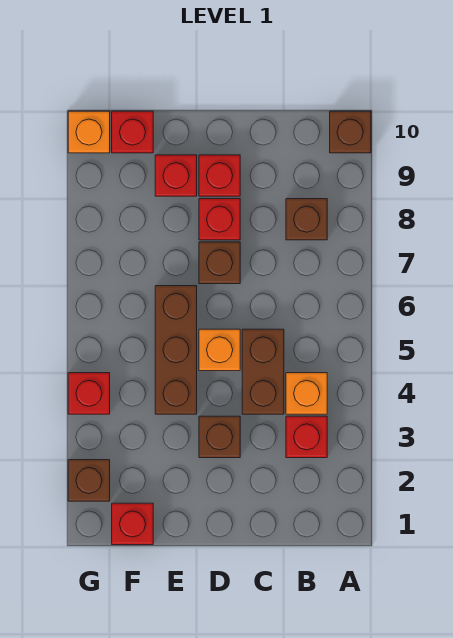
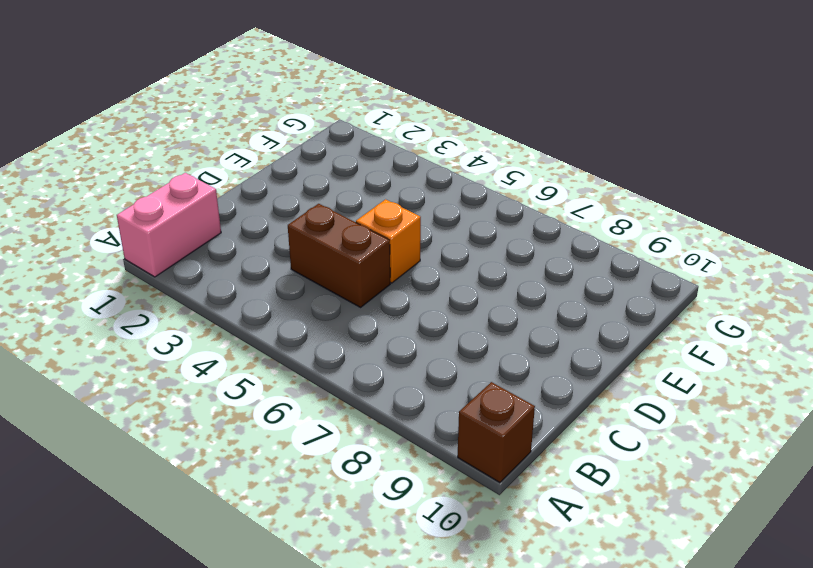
pink brick A1:B1 level 1 -> none
none -> red brick B3 level 1
none -> orange brick B4 level 1
none -> brown brick B8 level 1

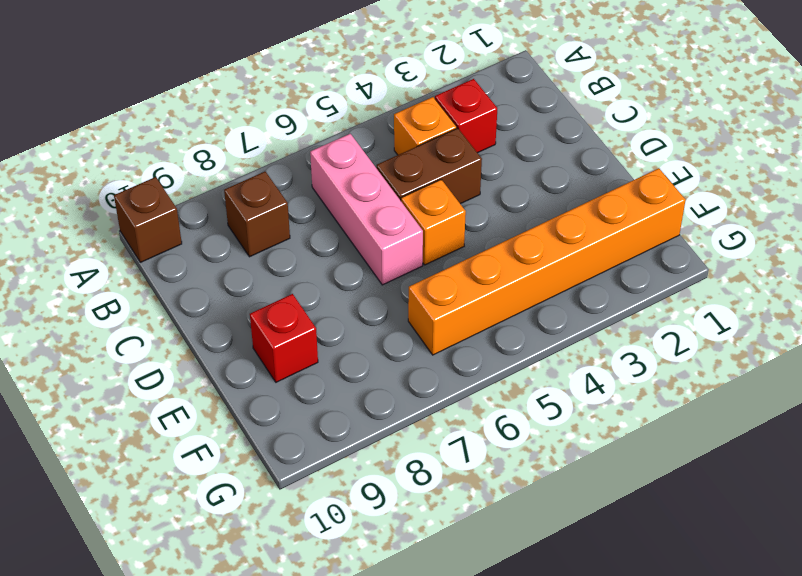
pink brick B6:D6 level 1 -> none
orange brick F1:F6 level 1 -> red brick F1 level 1
none -> brown brick D3 level 1
none -> brown brick D7 level 1
none -> red brick D8 level 1

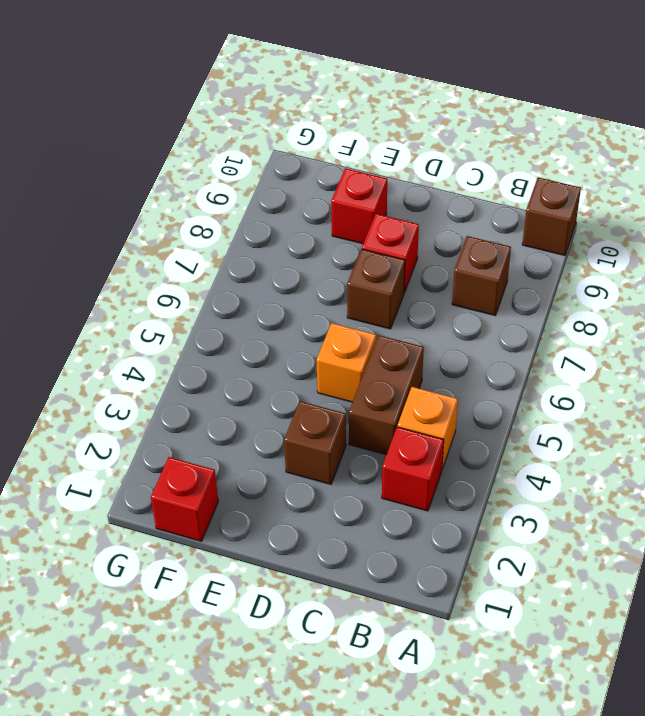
none -> red brick D9 level 1
none -> brown brick E4:E6 level 1
none -> red brick F10 level 1

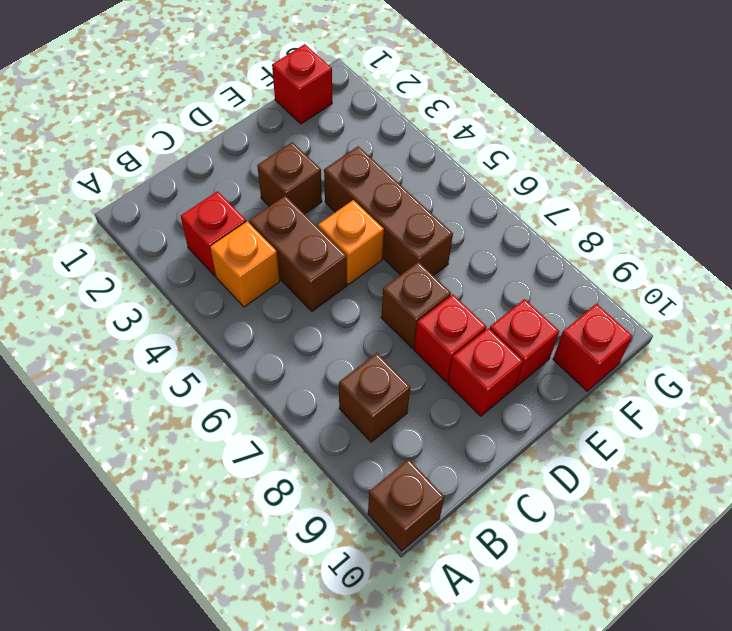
none -> brown brick G2 level 1
none -> red brick G4 level 1
none -> orange brick G10 level 1

